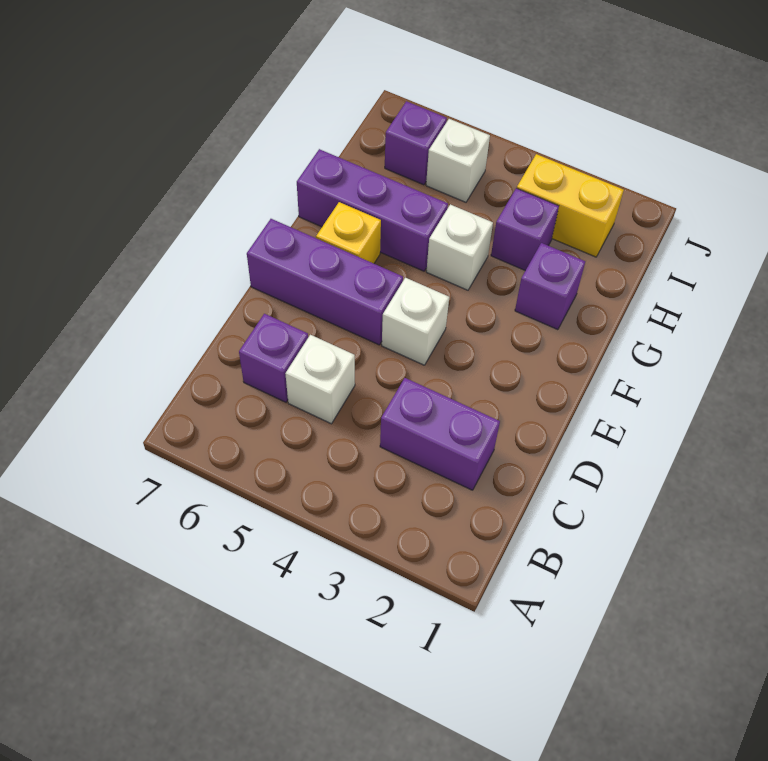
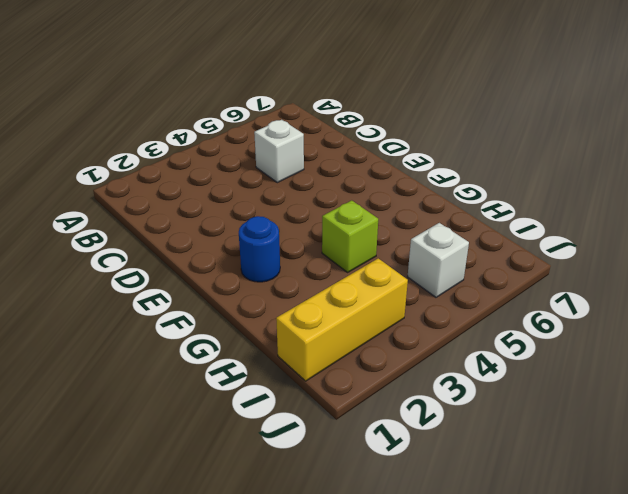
blue round brick F2 level 1 -> none
lime brick G4 level 1 -> white brick G4 level 1
yellow brick I1:I3 level 1 -> yellow brick I2:I3 level 1
none -> purple brick C2:C3 level 1
none -> purple brick C6 level 1
none -> white brick E4 level 1

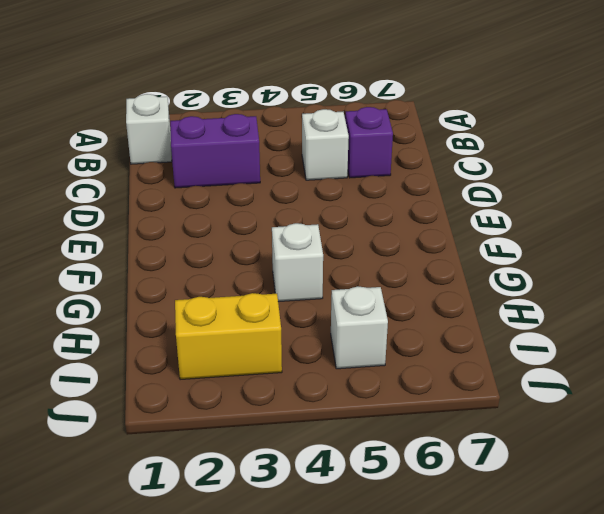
white brick B1 level 1 -> white brick E4 level 1
none -> purple brick E5:E7 level 1
none -> yellow brick F6 level 1
none -> purple brick G2 level 1

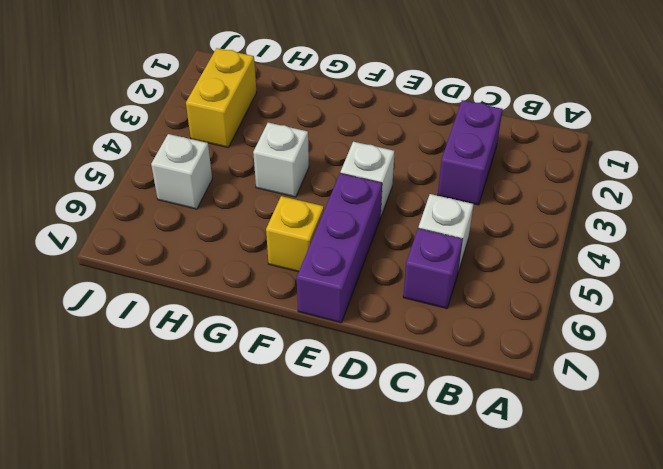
none -> purple brick G2 level 1
none -> purple brick G5:G7 level 1
none -> purple brick H3 level 1

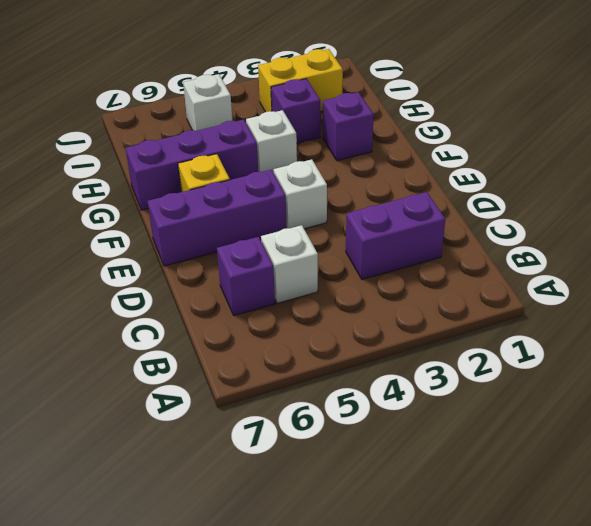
none -> purple brick I6 level 1

